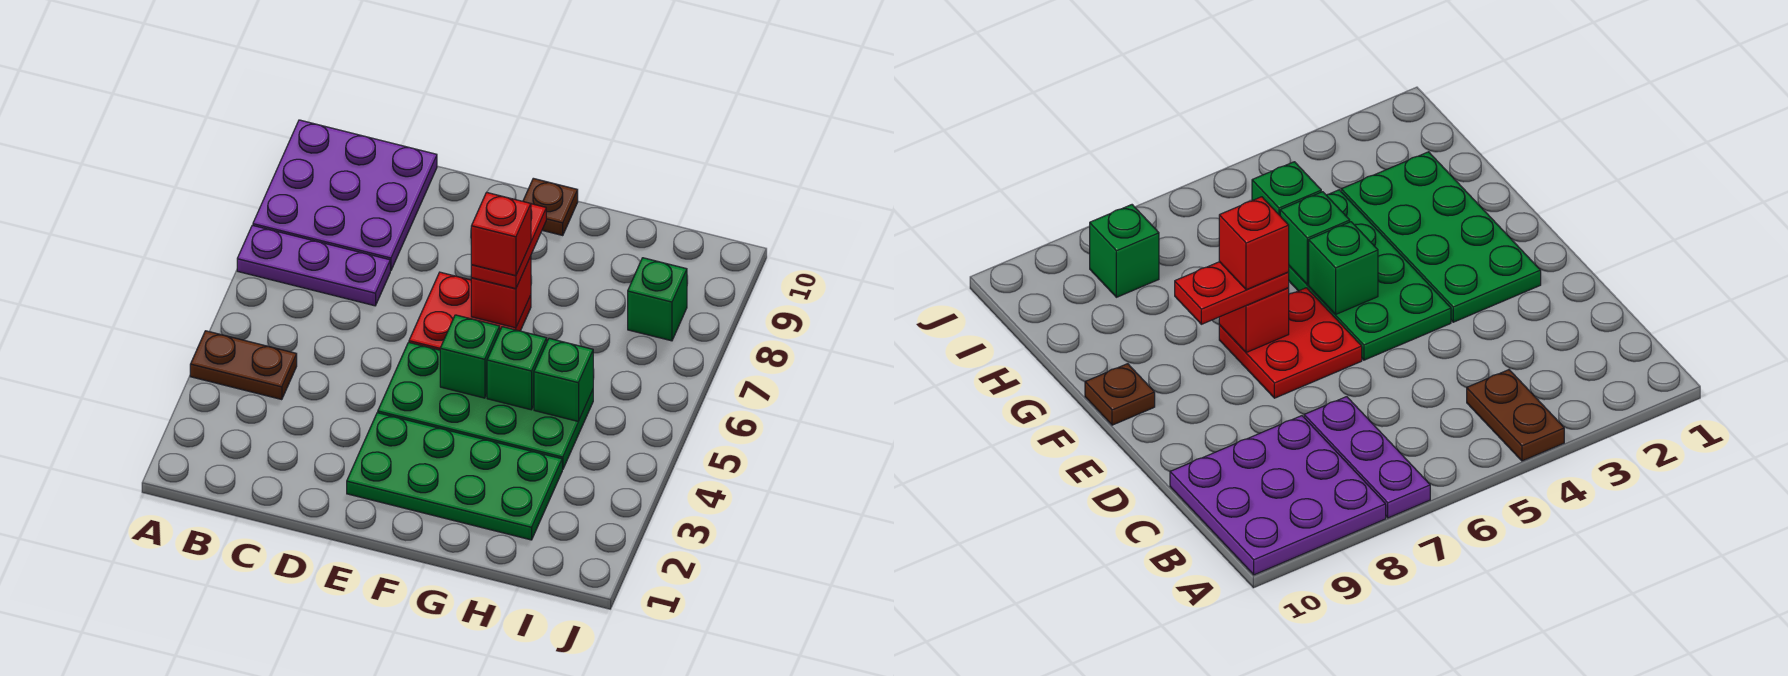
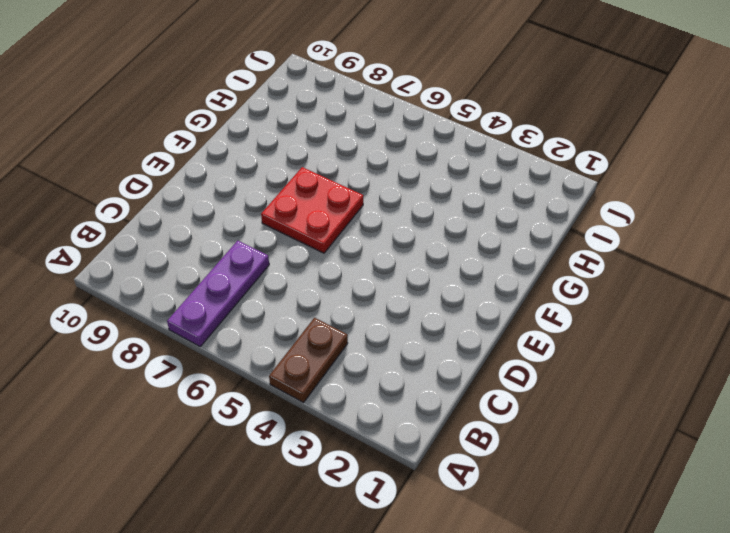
none -> purple plate A8:C10 level 1
none -> green plate E2:H3 level 1
none -> green plate E4:H5 level 1

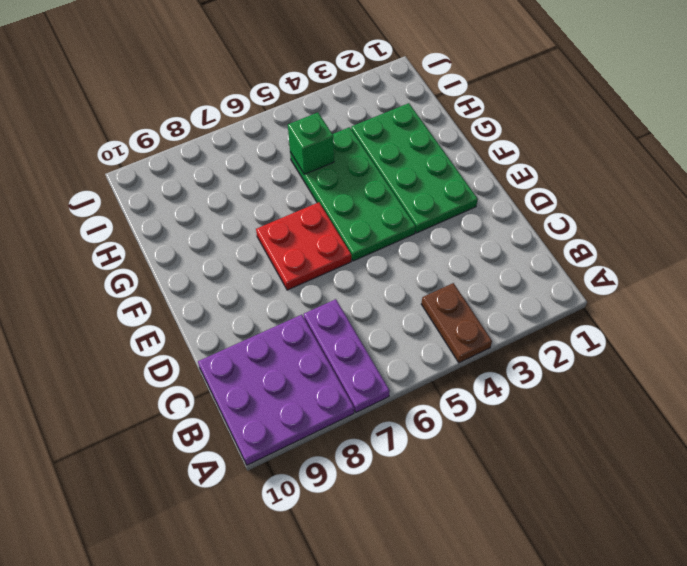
none -> brown plate F10 level 1
none -> green brick I8 level 1
none -> green brick F5 level 2

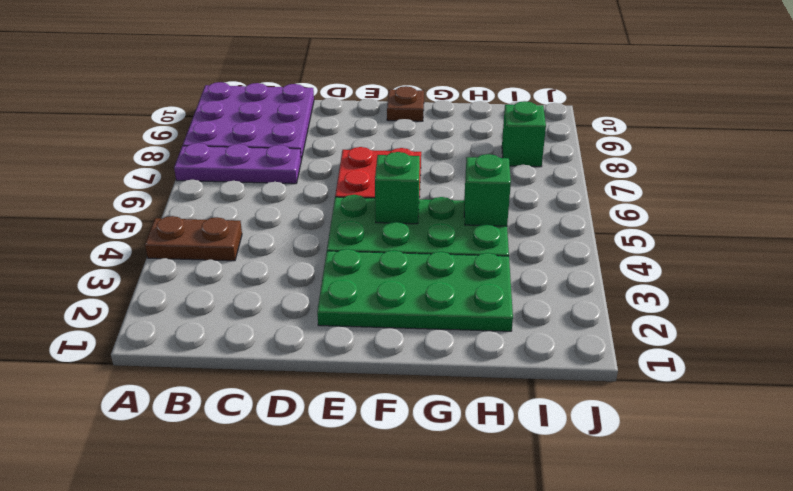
none -> red brick F7 level 2
none -> green brick G5 level 2
none -> red plate F7:F8 level 3

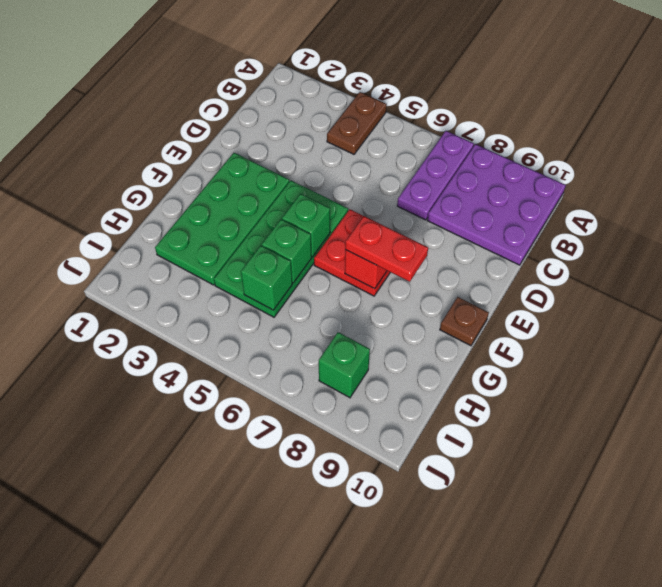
none -> red brick F7 level 4

